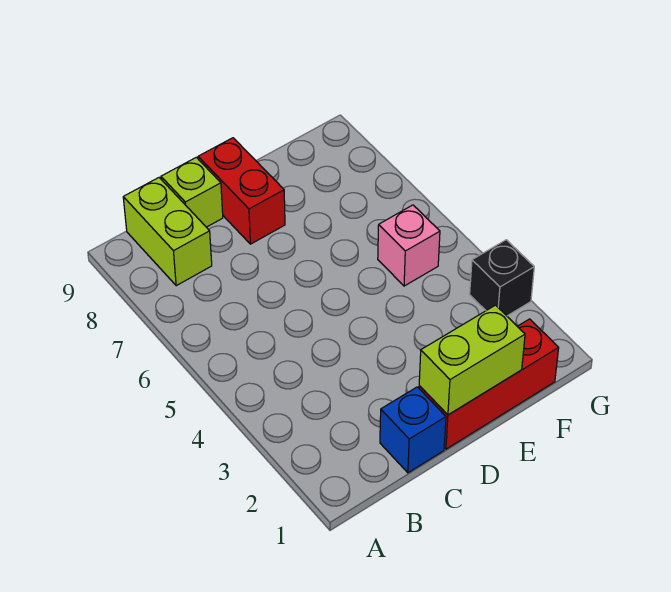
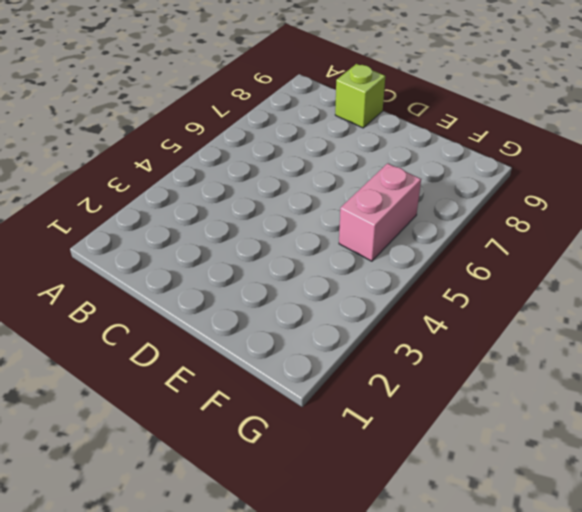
pink brick F5:F6 level 1 -> pink brick F5 level 1
none -> lime brick B8:B9 level 1
none -> blue brick C1 level 1

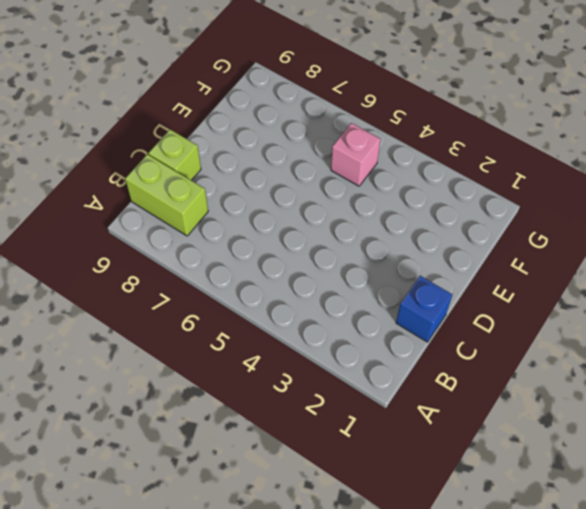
none -> red brick D1:F1 level 1
none -> red brick D8:D9 level 1

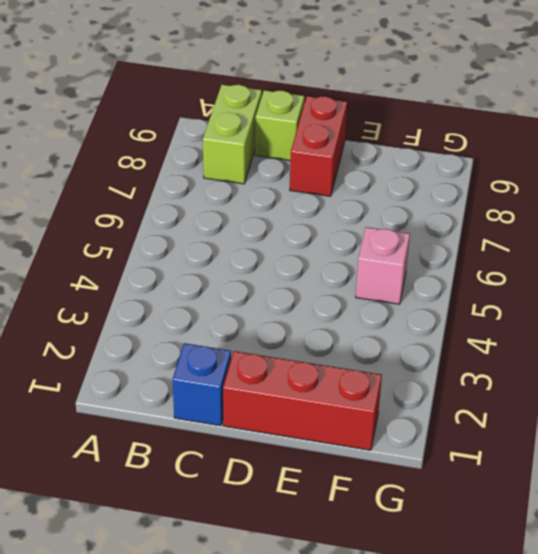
none -> black brick G3 level 1
none -> lime brick D1:E1 level 2

